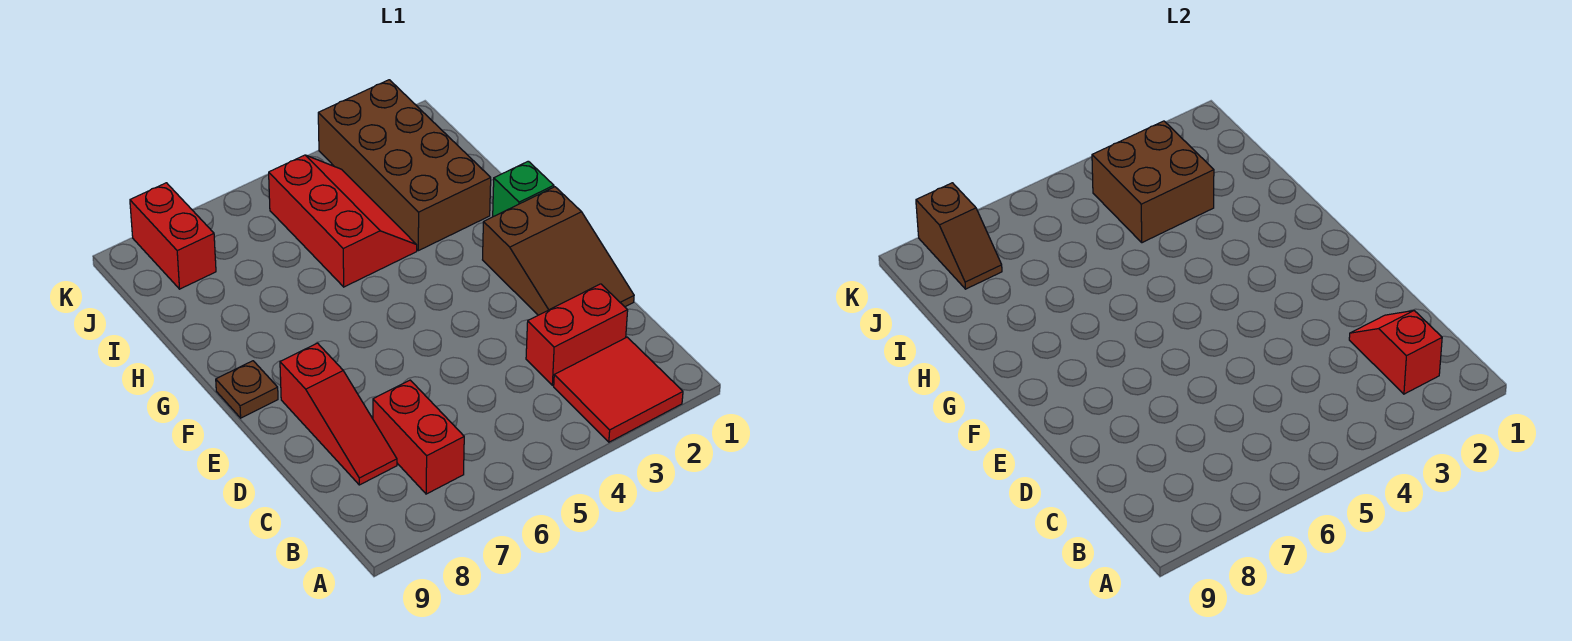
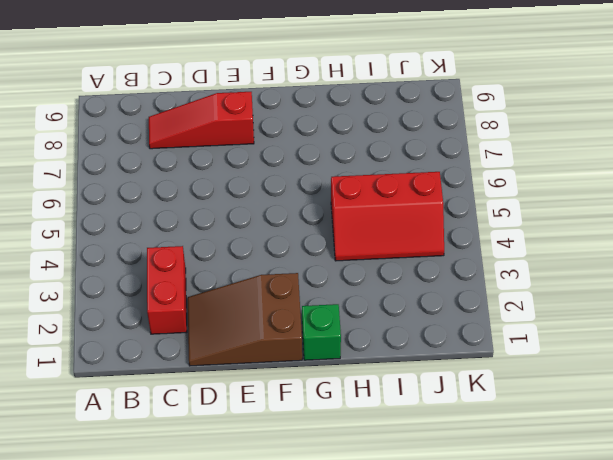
none -> red tile A2:B3 level 1
none -> red brick B7:C7 level 1
none -> brown plate F9 level 1

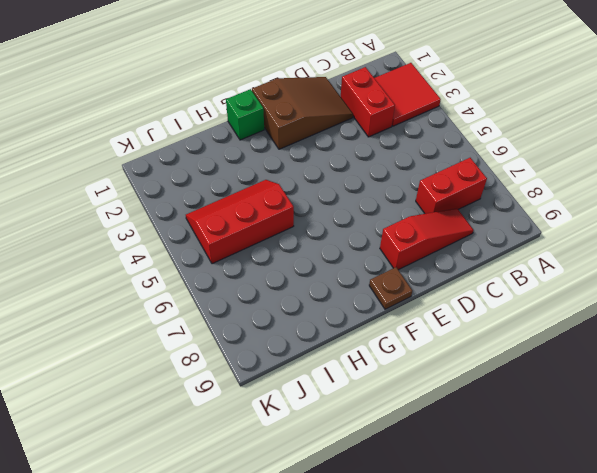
none -> brown brick H2:K3 level 1
none -> red brick J8:K8 level 1
none -> red slope B2:C2 level 2 top B

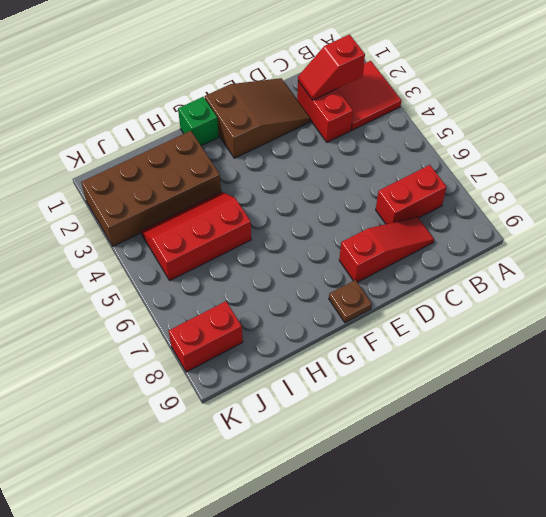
none -> brown brick I3:J4 level 2
none -> brown slope J8:K8 level 2 top K

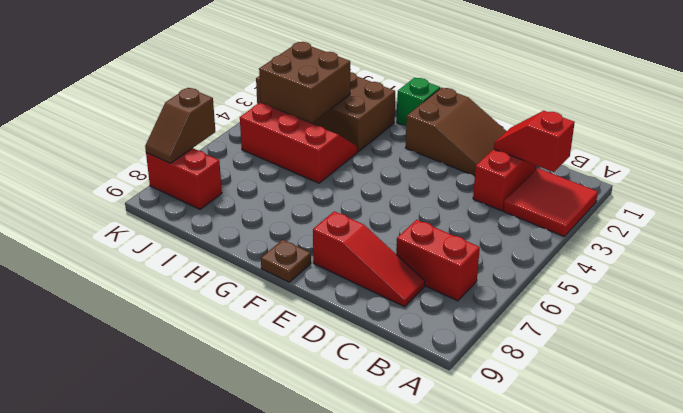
brown slope K7:K8 level 2 top 7 -> brown slope J8:K8 level 2 top K

